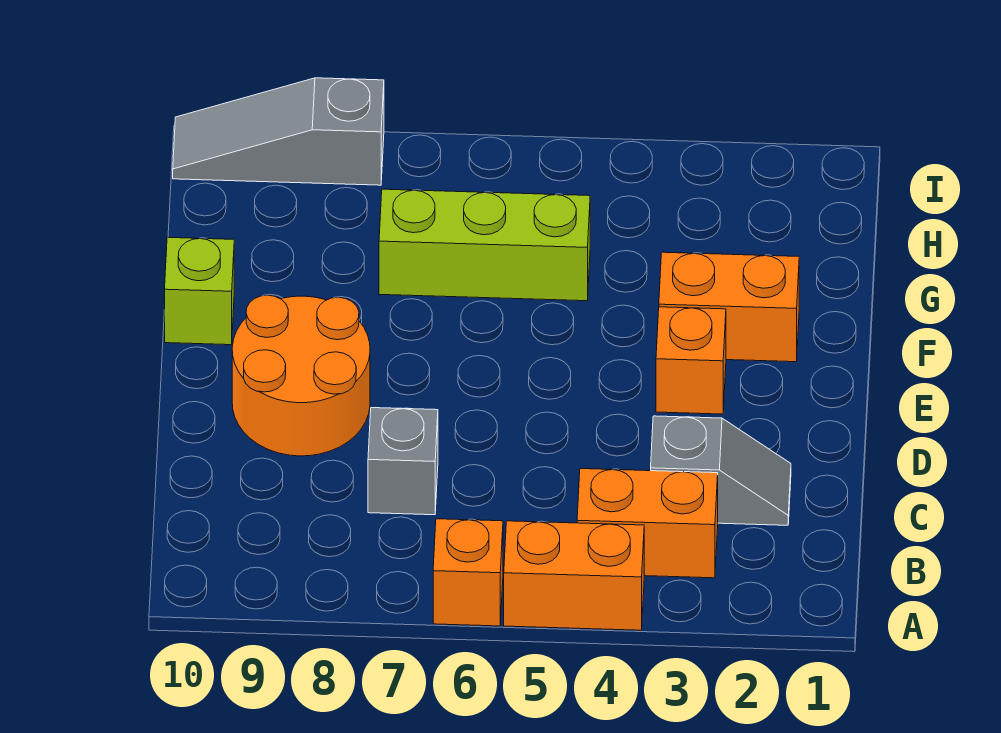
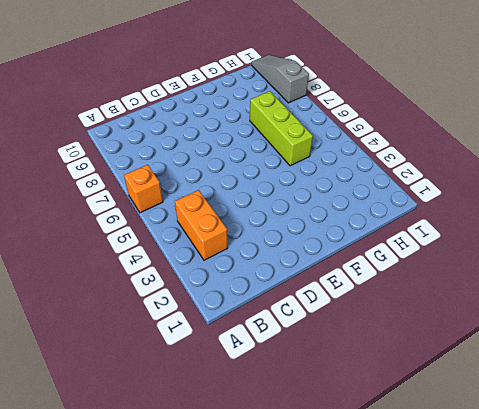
none -> orange brick A4:A5 level 1
none -> grey slope C2:C3 level 1 top 3

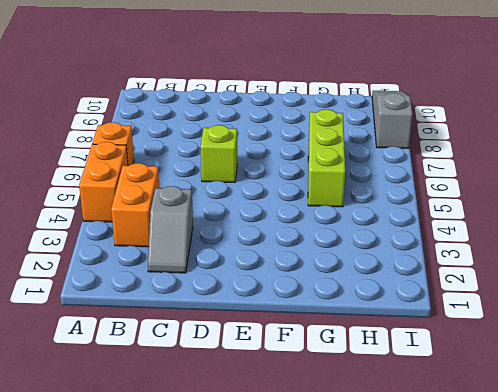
lime brick D6 level 1 -> lime brick F10 level 1
none -> grey brick C7 level 1
none -> orange round brick D8:E9 level 1

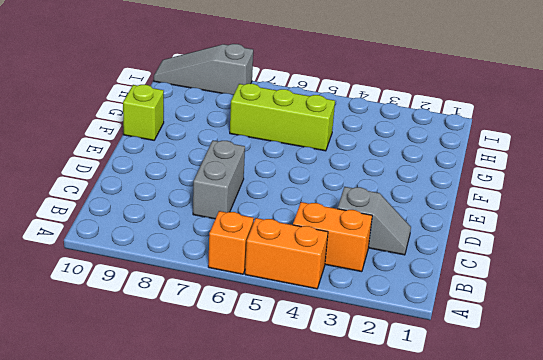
grey brick C7:D7 level 1 -> grey brick C7 level 1
none -> orange round brick D8:E9 level 1
none -> orange brick E3 level 1

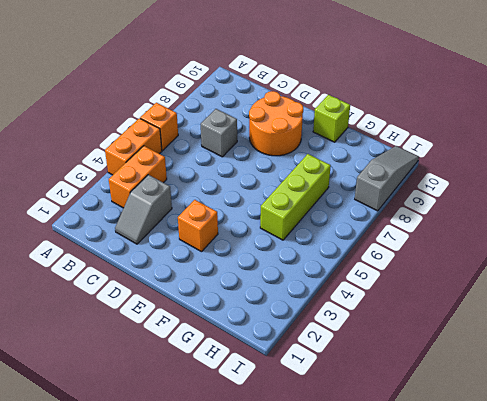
none -> orange brick F2:F3 level 1

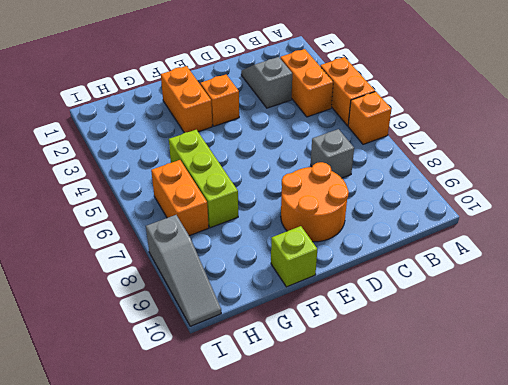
orange brick H6:H7 level 1 -> none

